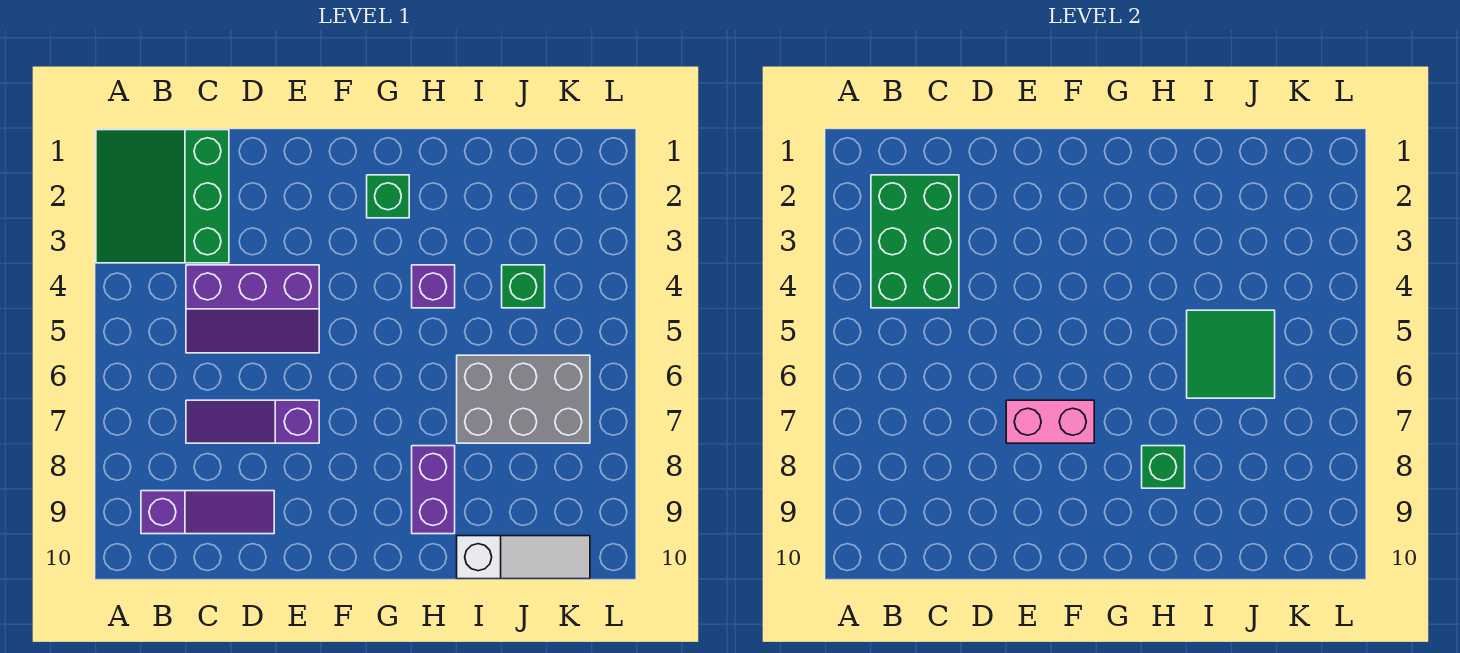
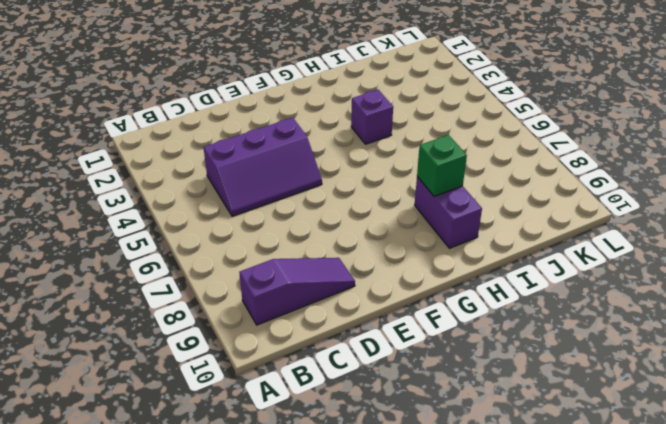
none -> green slope A1:C3 level 1 top C
none -> purple slope C7:E7 level 1 top E
none -> green brick G2 level 1

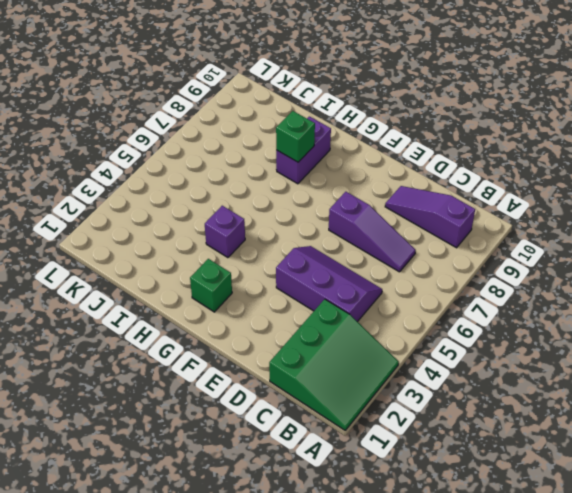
none -> grey brick I6:K7 level 1
none -> white slope I10:K10 level 1 top I
none -> green brick J4 level 1

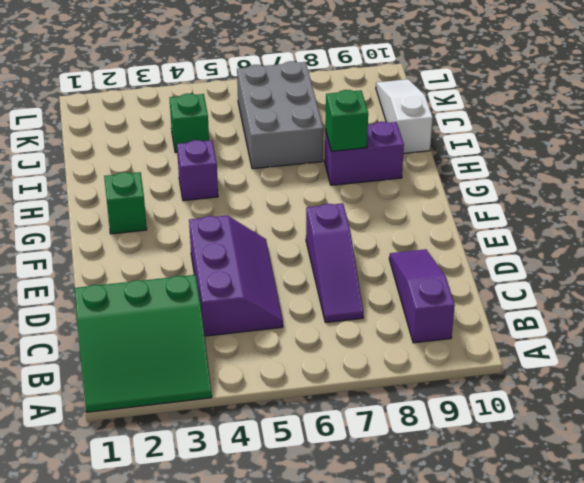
none -> green brick B2:C4 level 2
none -> pink brick E7:F7 level 2
none -> green tile I5:J6 level 2

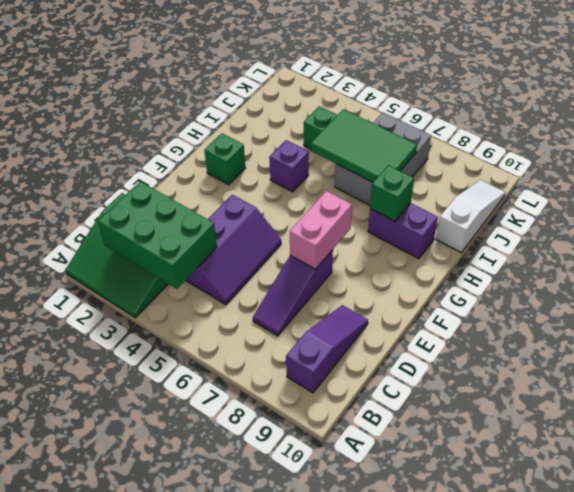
green tile I5:J7 level 2 -> green tile I5:J6 level 2

